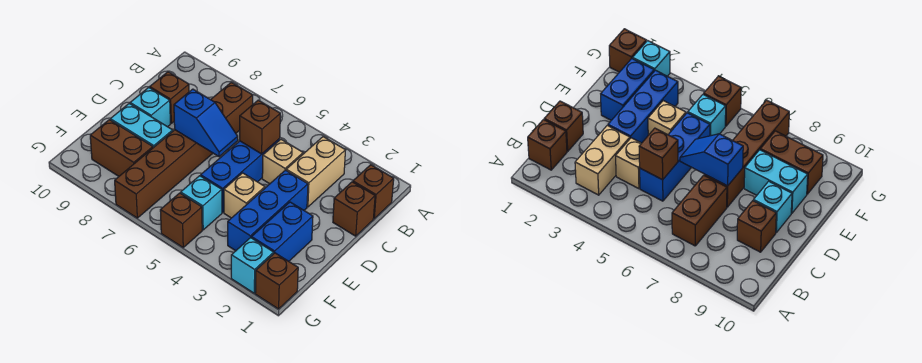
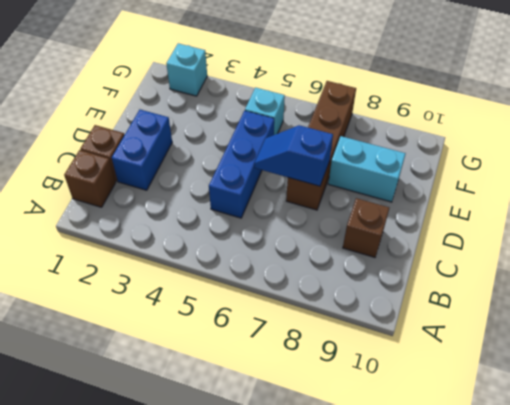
blue brick C2:D2 level 1 -> blue brick E2:F2 level 1
none -> tan brick B3:C3 level 1
none -> brown brick B7:C7 level 1
none -> tan brick C4 level 1

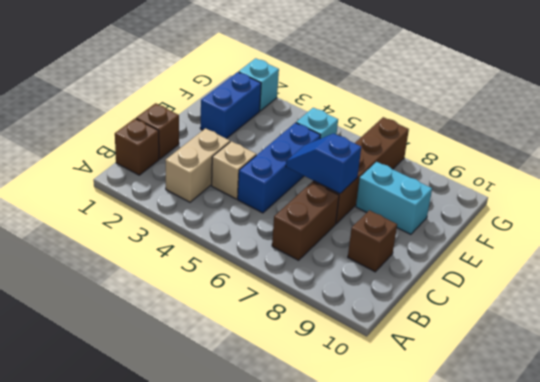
none -> blue brick D3:F3 level 1
none -> cyan brick D9 level 1
none -> tan brick E4 level 1

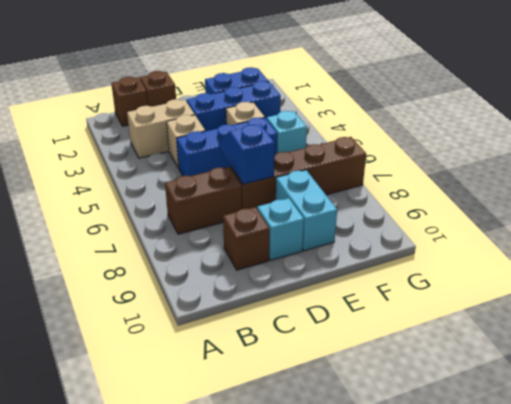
none -> brown brick F8:F9 level 1
none -> brown brick G1 level 1
none -> cyan brick G2 level 1

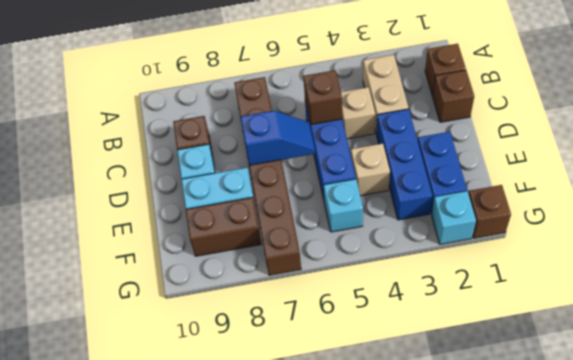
none -> brown brick G5 level 1

